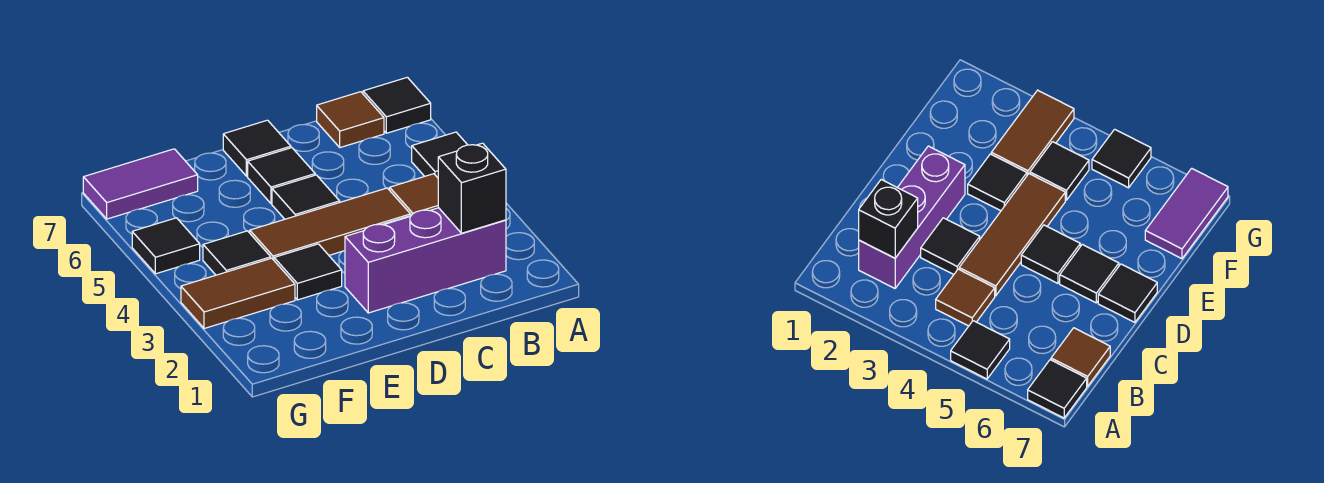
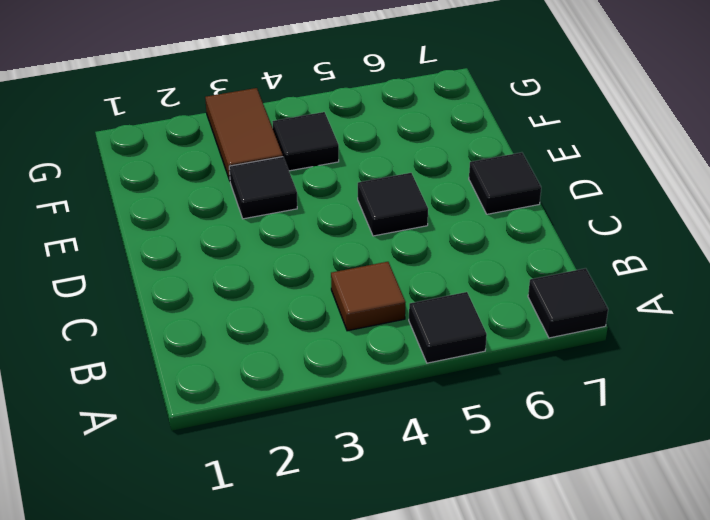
none -> purple brick B2:D2 level 1
none -> brown tile B7 level 1
none -> black tile C3 level 1

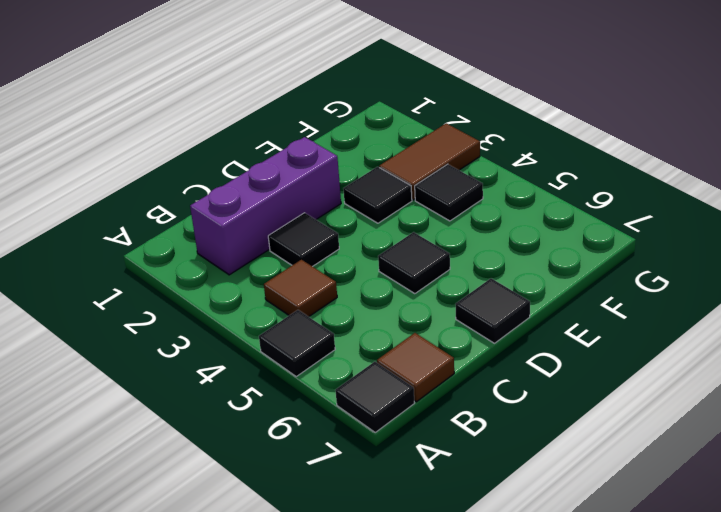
none -> brown tile C4:E4 level 1
none -> black tile D6 level 1
none -> purple tile F7:G7 level 1

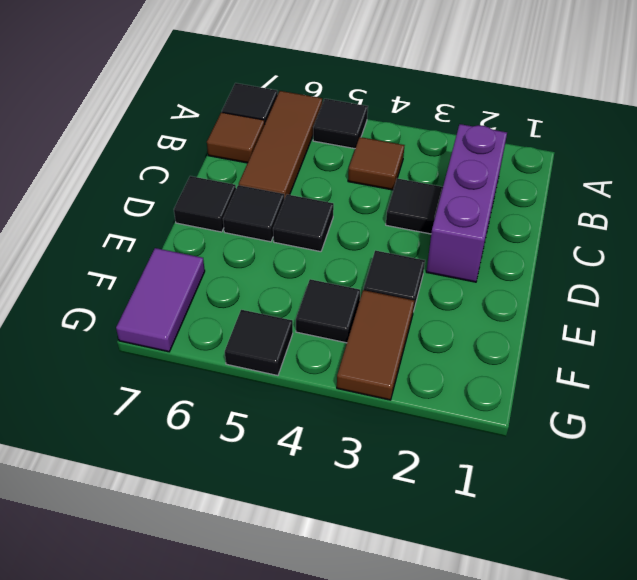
brown tile A6:C6 level 1 -> brown tile C4:E4 level 1
none -> black brick B2 level 2

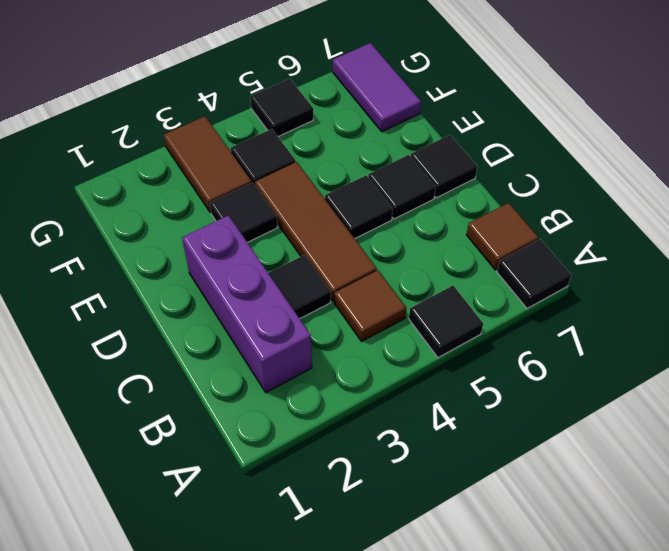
none -> black brick B2 level 2

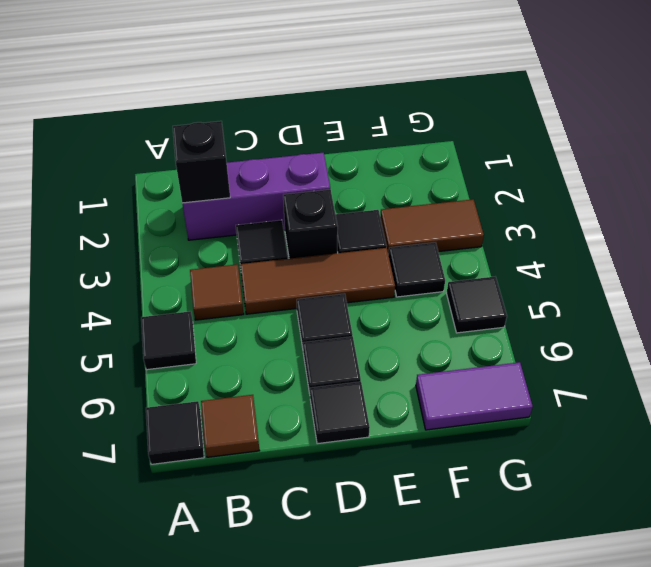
black brick D3 level 1 -> none

